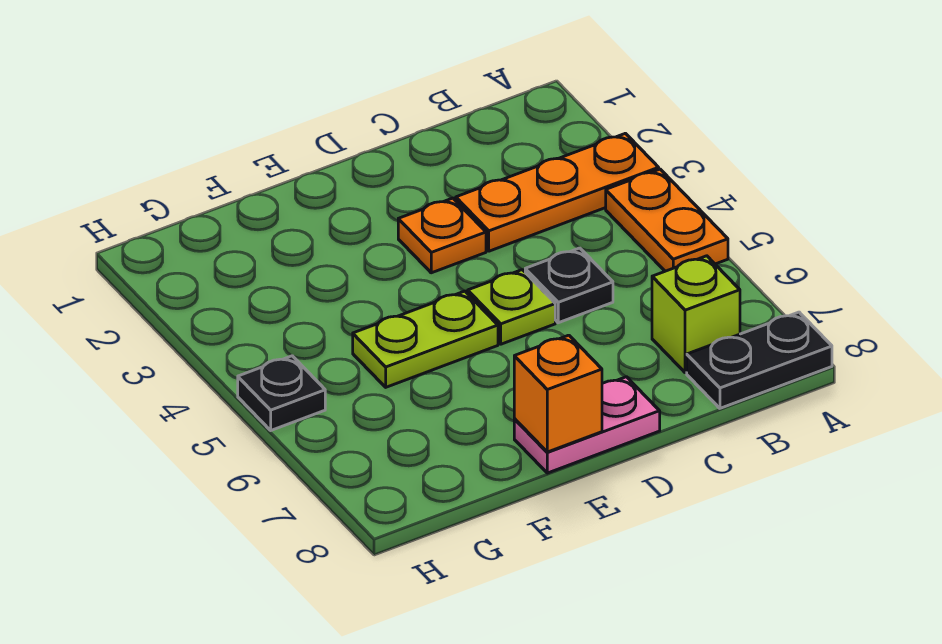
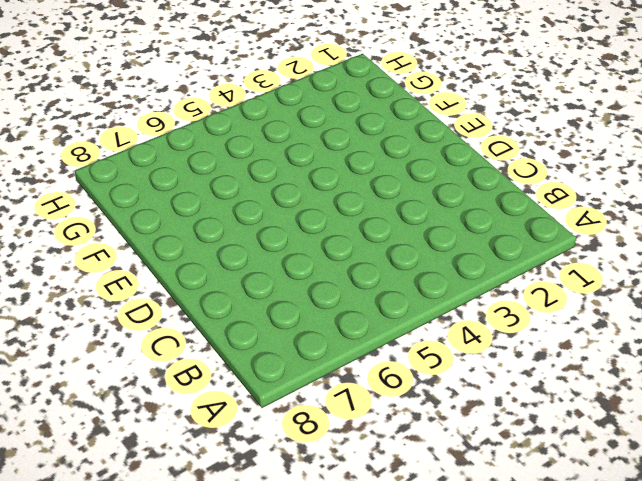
none -> orange plate A3:C3 level 1
none -> orange plate A4:A5 level 1

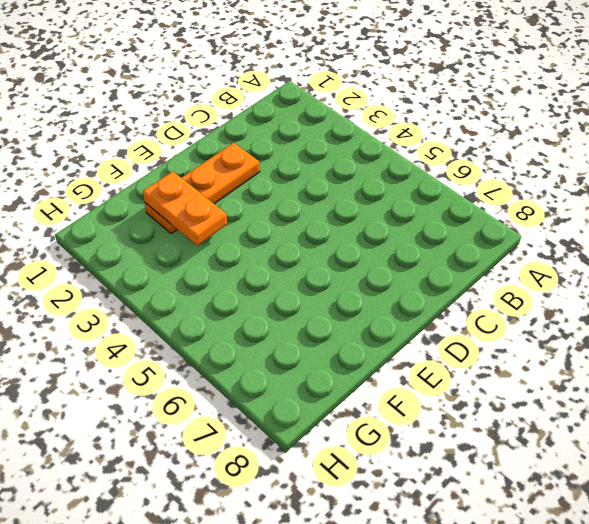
orange plate D2:F2 level 1 -> orange plate A3:C3 level 1
orange plate F2:F3 level 2 -> orange plate A4:A5 level 1
none -> black plate A8:B8 level 1
none -> lime brick B7 level 1

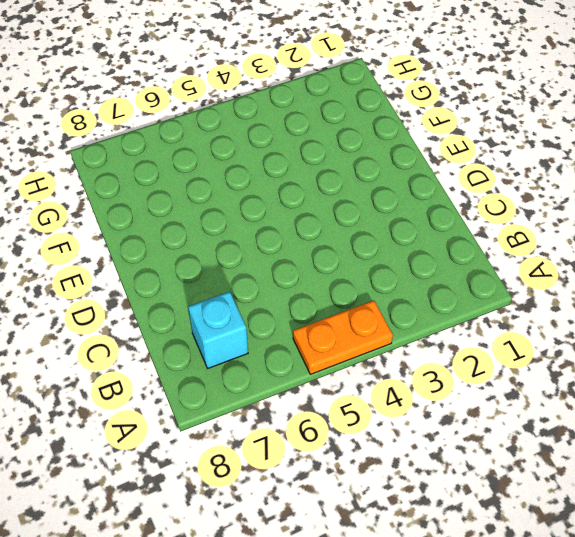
cyan brick B7 level 1 -> lime brick B7 level 1
none -> orange plate A3:C3 level 1
none -> black plate A8:B8 level 1

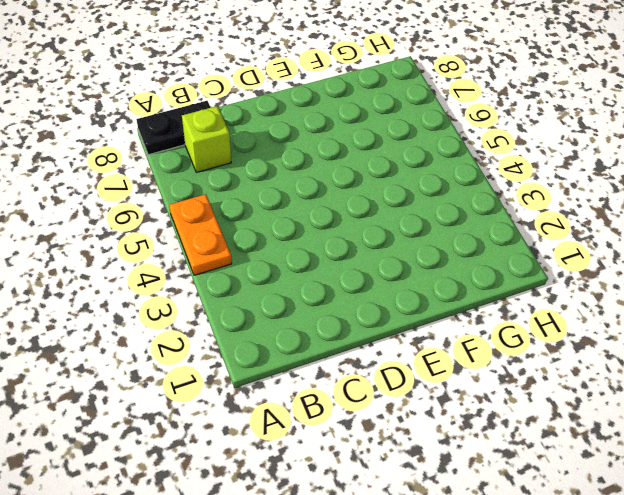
none -> orange plate A3:C3 level 1
none -> black plate C5 level 1

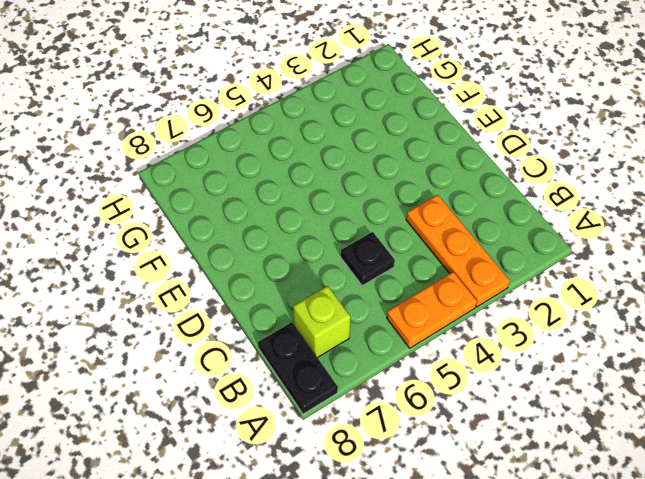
none -> orange plate D3 level 1
none -> lime plate D5 level 1

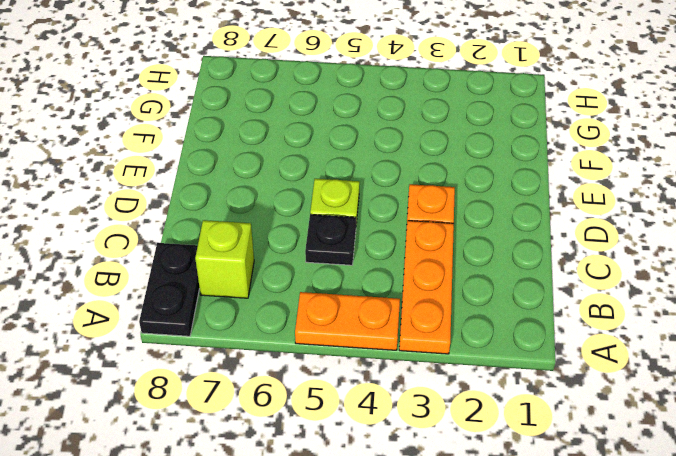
none -> pink plate D8:E8 level 1
none -> lime plate E5:F5 level 1

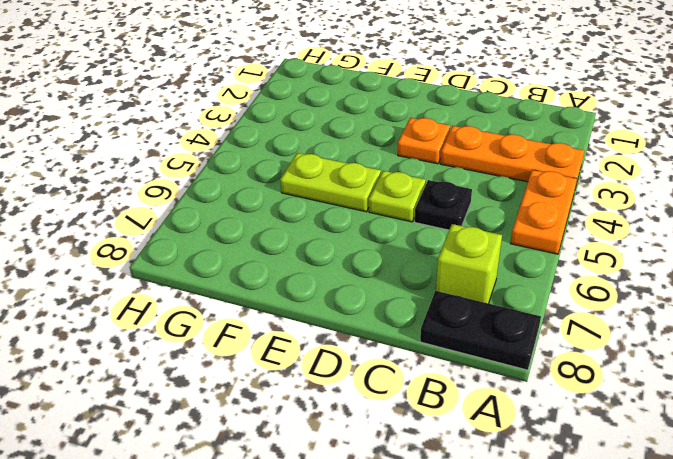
none -> pink plate D8:E8 level 1
none -> black plate H5 level 1

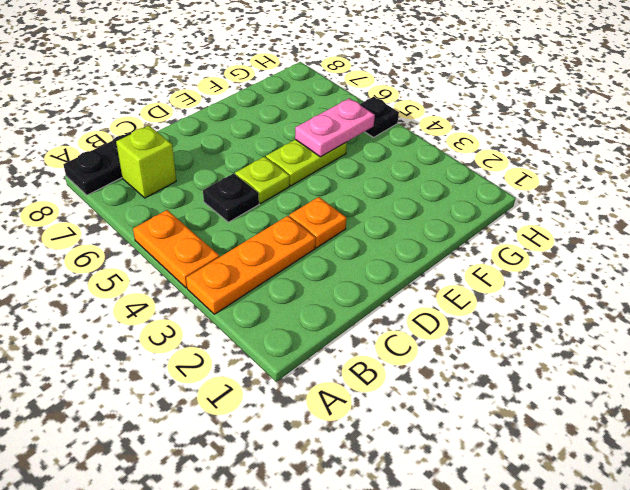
pink plate F5:G5 level 2 -> pink plate D8:E8 level 1
none -> orange brick E8 level 2

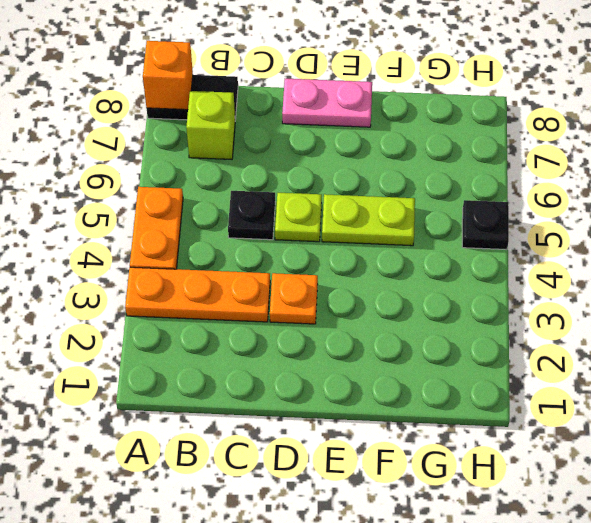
orange brick A8 level 2 -> orange brick E8 level 2

